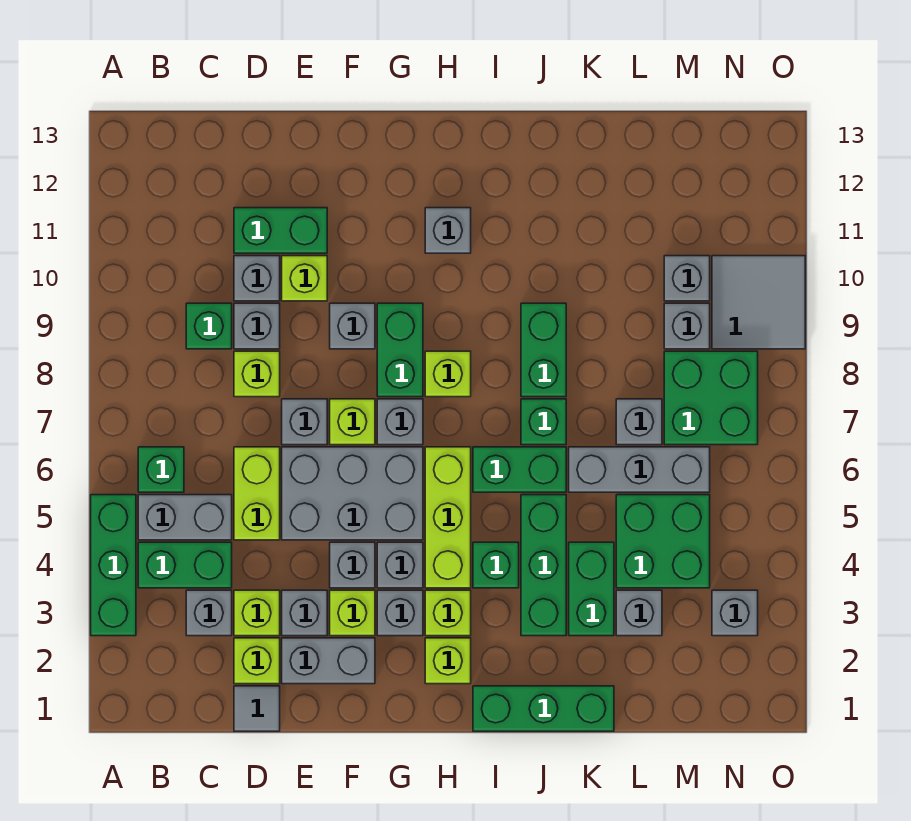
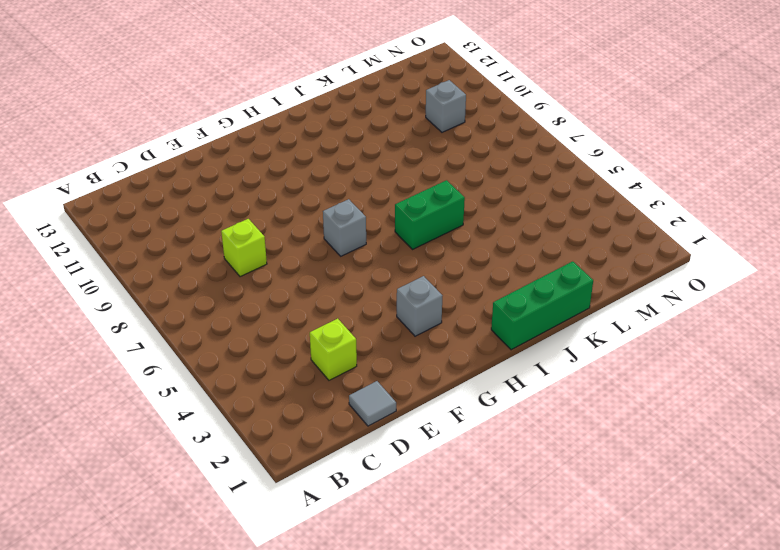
none -> green brick A3:A5 level 1
none -> green brick B4:C4 level 1
none -> grey brick B5:C5 level 1
none -> green brick B6 level 1

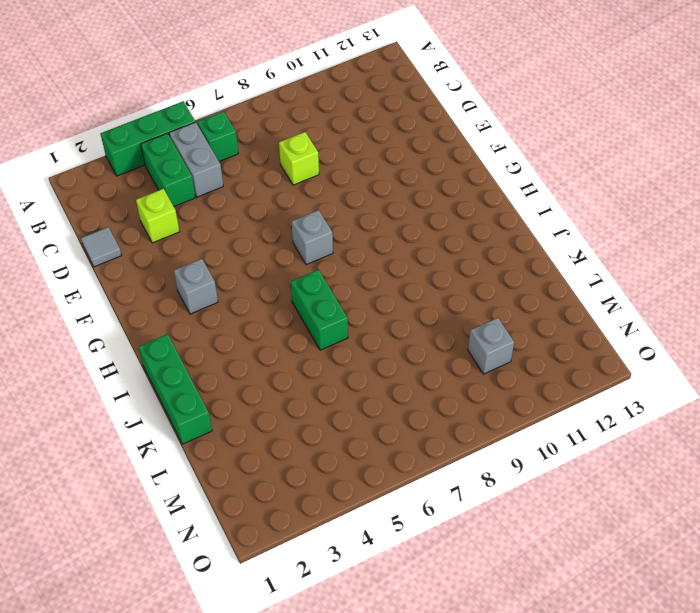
none -> grey brick C3 level 1
none -> green brick C9 level 1
none -> lime brick D2 level 1
none -> lime brick D5:D6 level 1

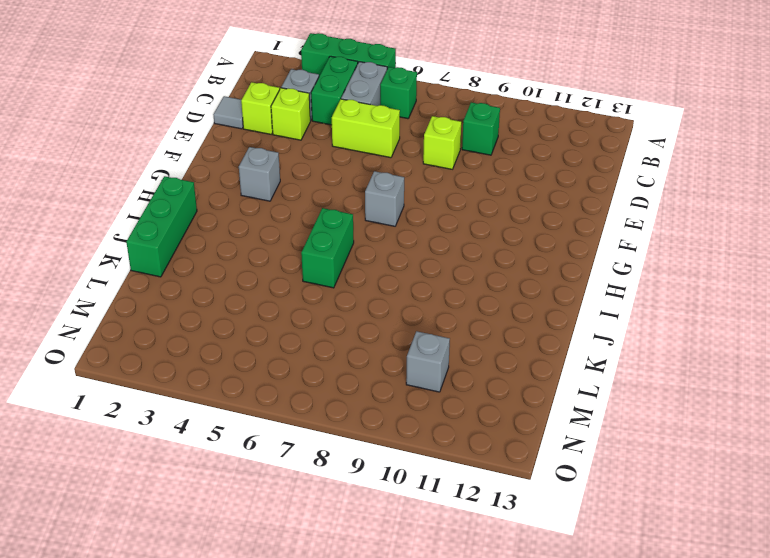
none -> grey brick D9 level 1
none -> grey brick D10 level 1
none -> green brick D11:E11 level 1
none -> grey brick E2:F2 level 1

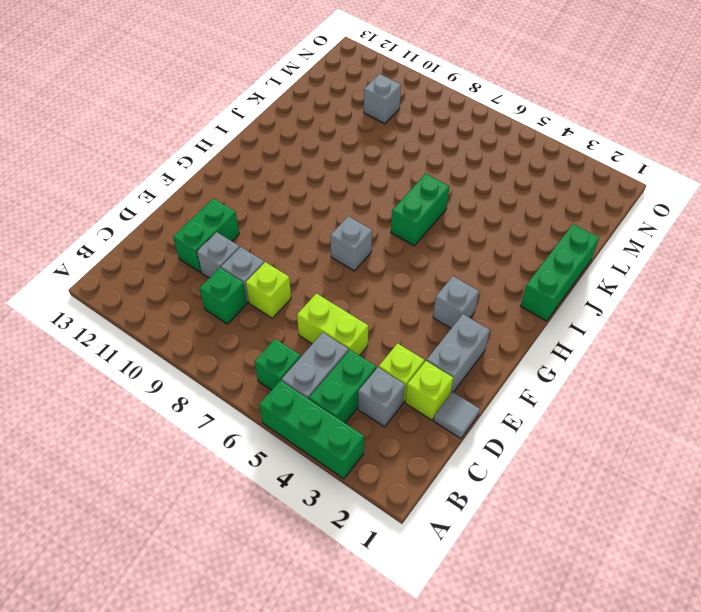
none -> grey brick E3 level 1
none -> grey brick E5:G6 level 1
none -> grey brick E7 level 1
none -> lime brick E10 level 1

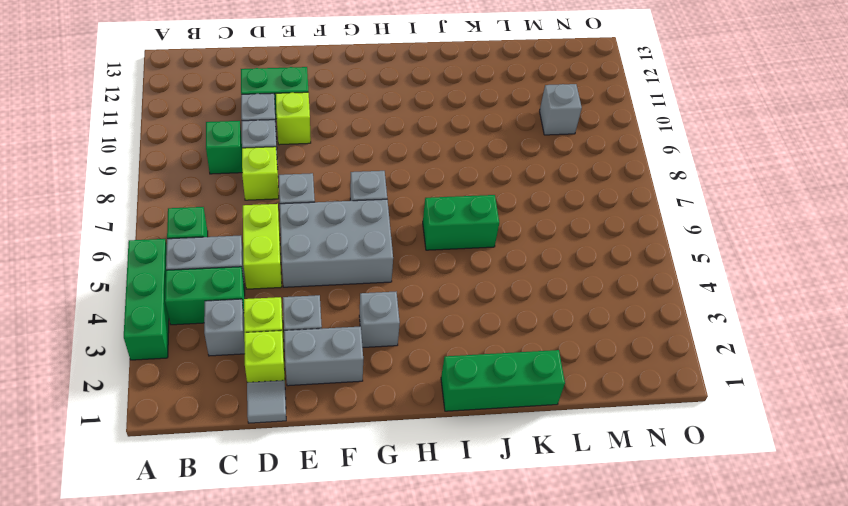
none -> lime brick F3 level 1
none -> grey brick F4 level 1
none -> lime brick F7 level 1
none -> grey brick F9 level 1

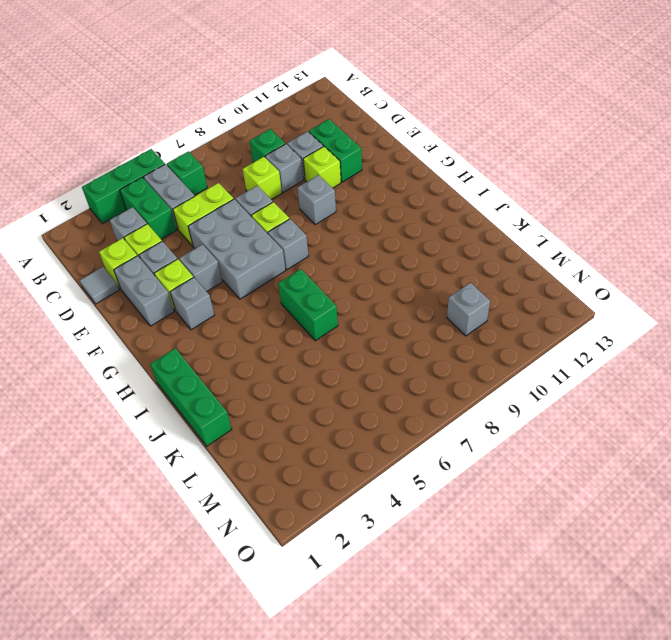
none -> grey brick G4 level 1
none -> green brick G8:G9 level 1
none -> lime brick H2 level 1
none -> lime brick H3 level 1

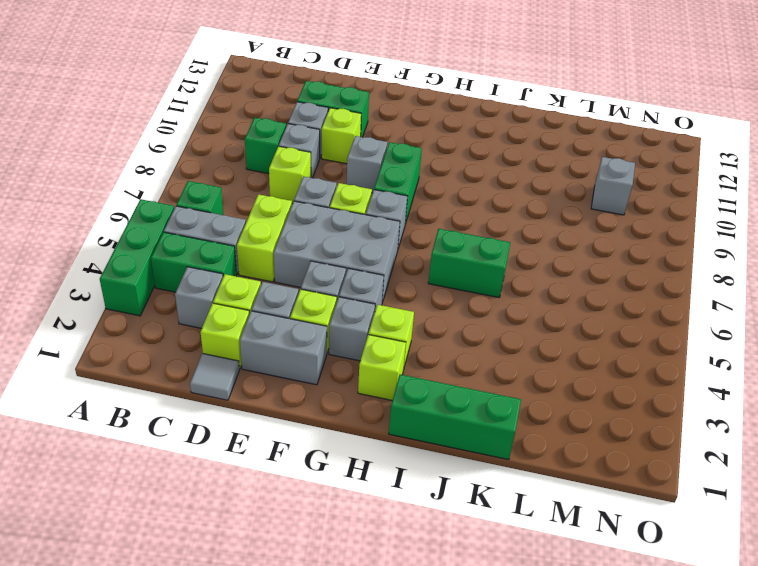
none -> lime brick H4:H6 level 1
none -> lime brick H8 level 1
none -> grey brick H11 level 1
none -> green brick I4 level 1

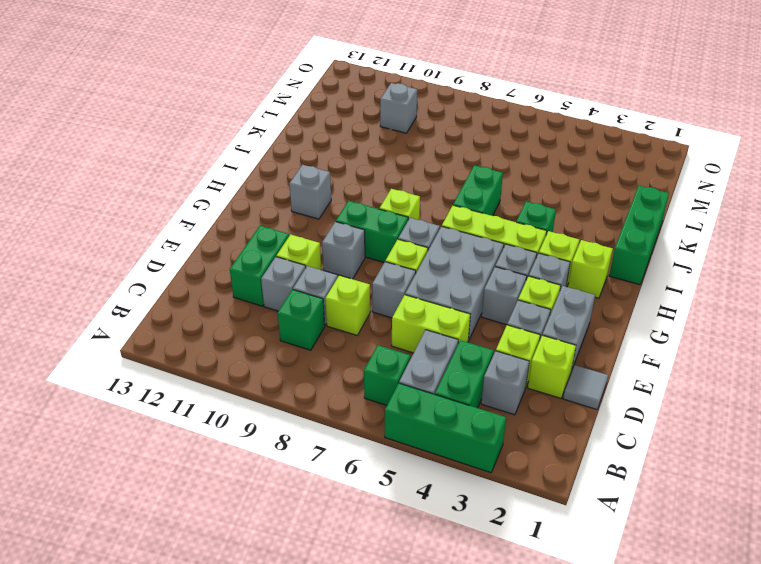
none -> green brick J3:J5 level 1
none -> green brick J7 level 1
none -> green brick J8:J9 level 1
none -> green brick K3:K4 level 1

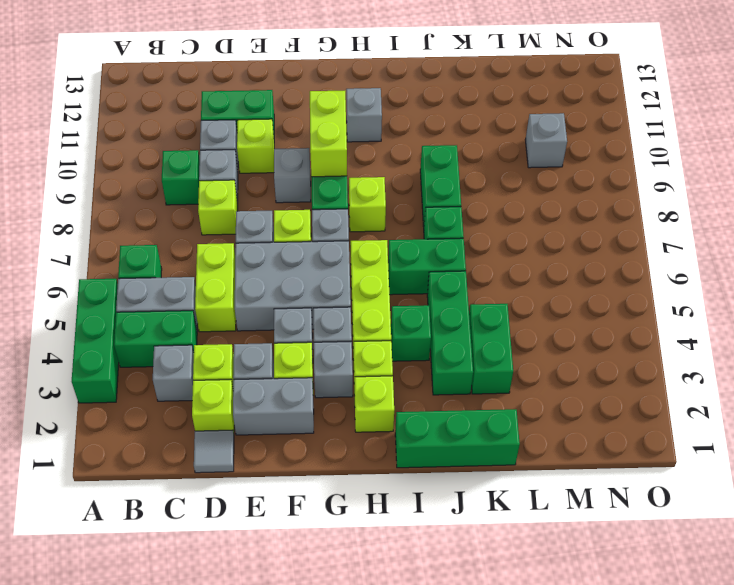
lime brick G9:G10 level 2 -> none
none -> grey brick K6:M6 level 1
none -> grey brick L3 level 1
none -> green brick L4:M5 level 1
none -> grey brick L7 level 1

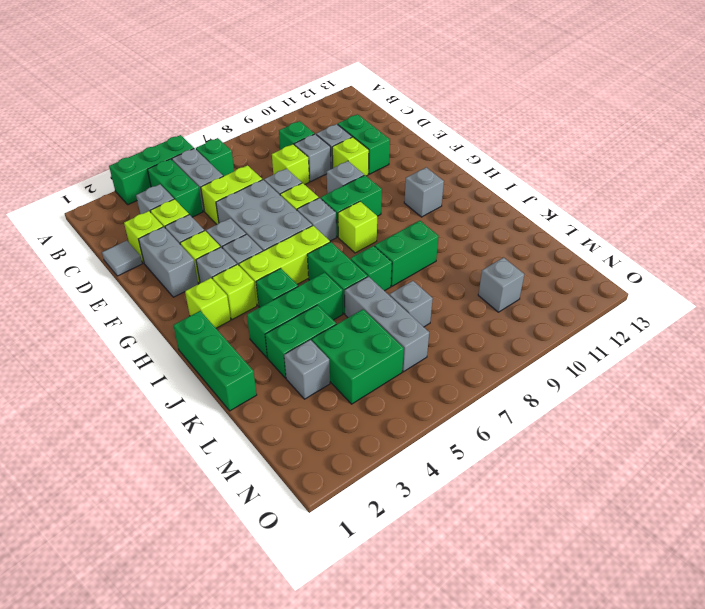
none -> green brick M7:N8 level 1
none -> grey brick M9 level 1
none -> grey brick N3 level 1
none -> grey tile N9:O10 level 1

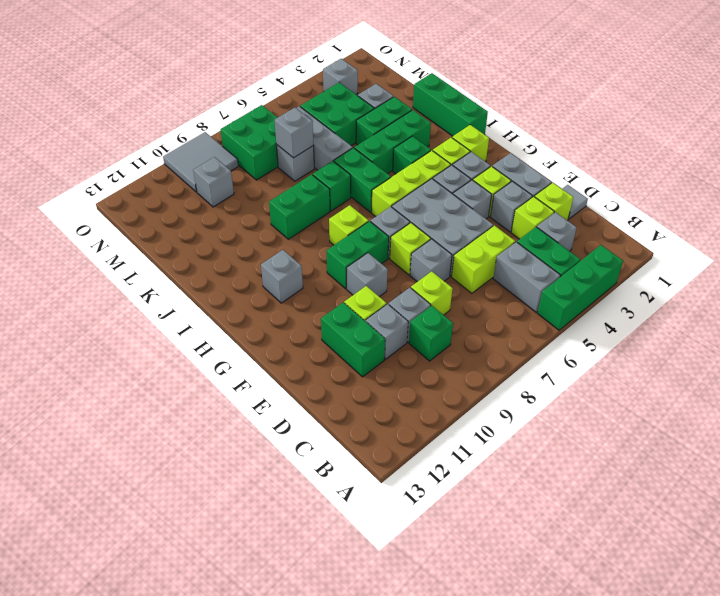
grey brick L7 level 2 -> grey brick M9 level 1
none -> green brick B6 level 1

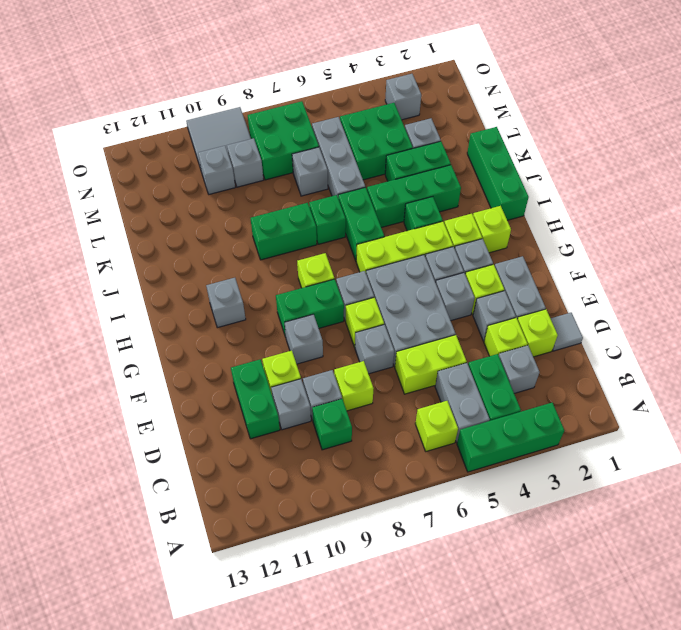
lime brick B6 level 1 -> green brick B6 level 1

